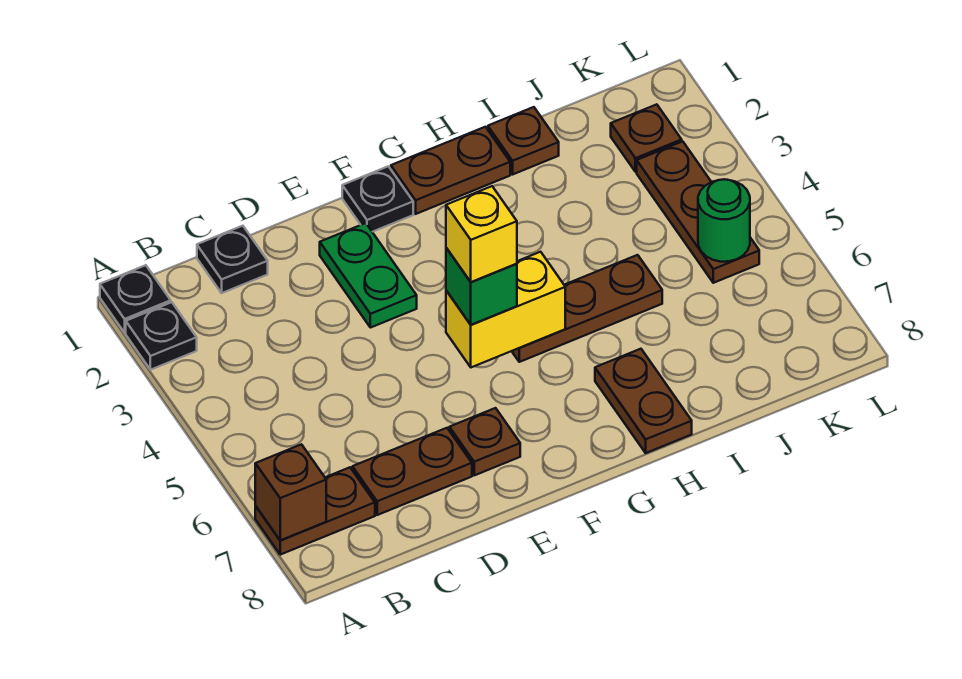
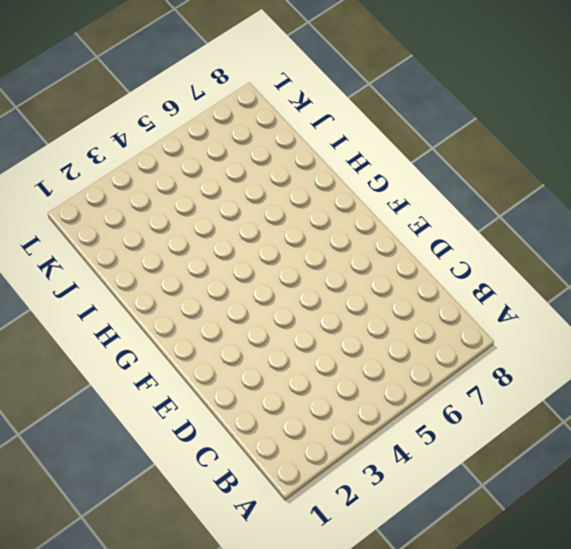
none -> black plate A1 level 1
none -> black plate A2 level 1
none -> brown plate A7:B7 level 1

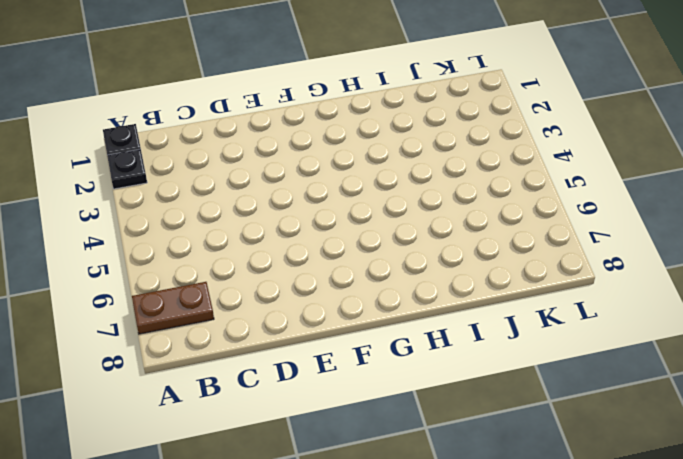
none -> black plate C1 level 1
none -> brown plate C7:D7 level 1
none -> green plate E2:E3 level 1

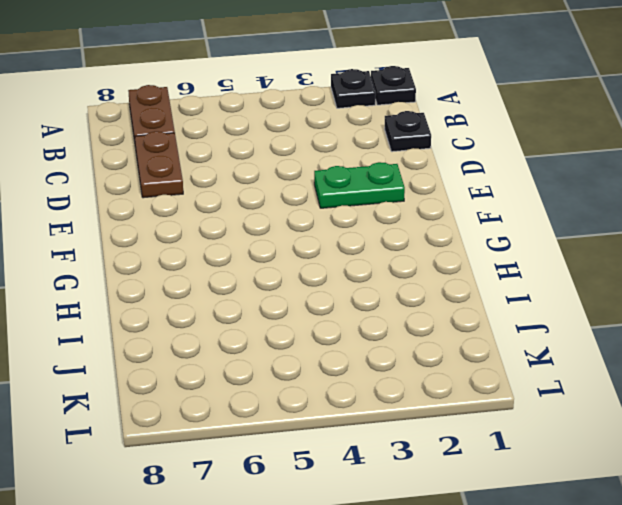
none -> brown plate E7 level 1
none -> black plate F1 level 1
none -> brown plate G1:H1 level 1

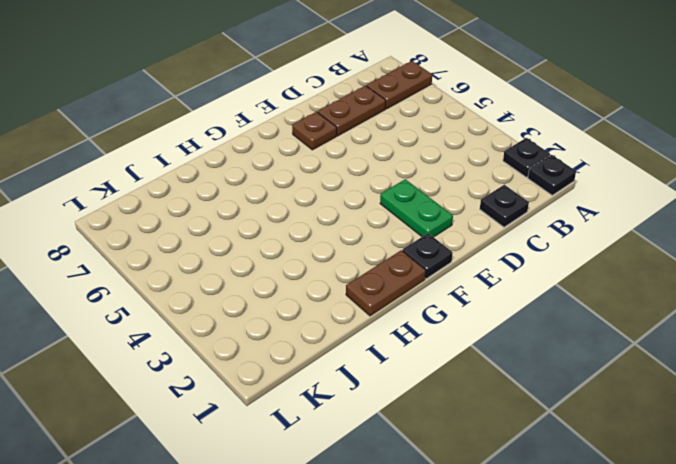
none -> brown plate G5:I5 level 1
none -> brown plate H7:H8 level 1
none -> brown plate I1 level 1

